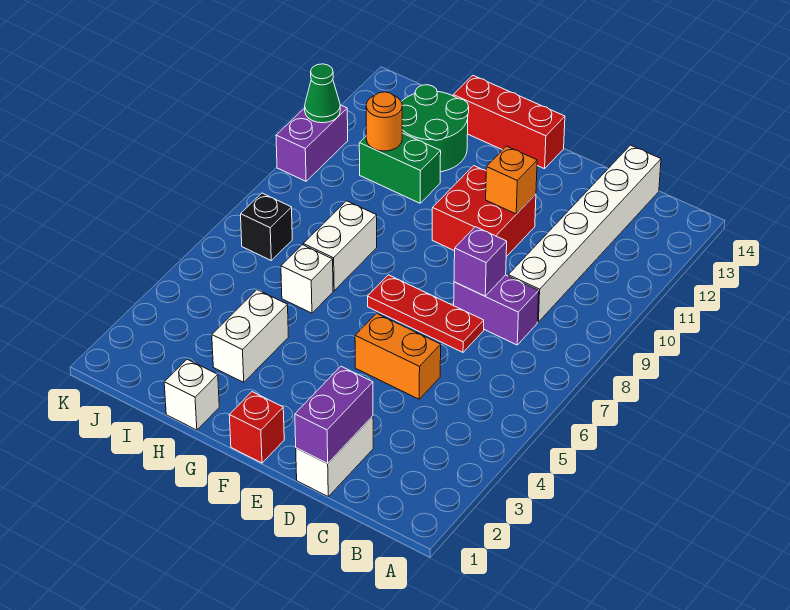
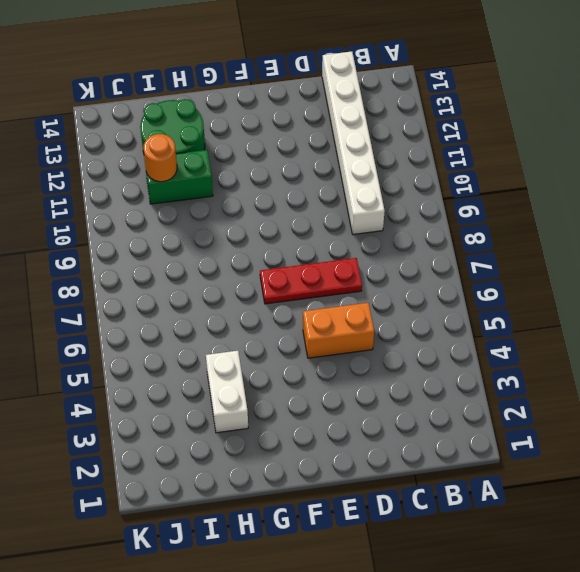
none -> purple brick C8:D8 level 1
none -> white brick D1:D2 level 1
none -> red brick E10:F11 level 1

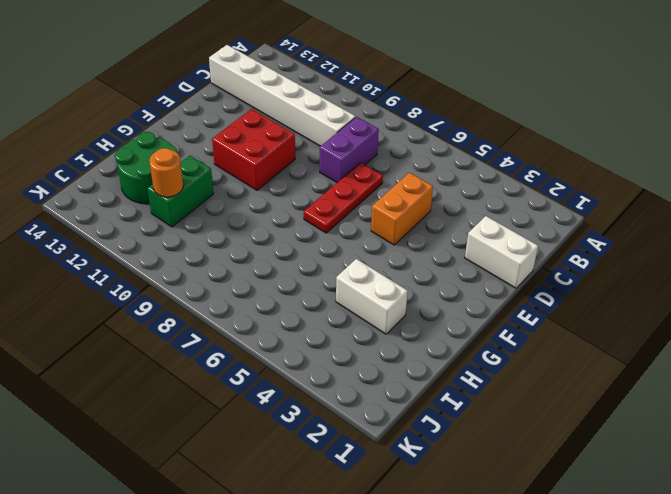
none -> red brick F1 level 1
none -> red brick F14:H14 level 1
none -> white brick H1 level 1

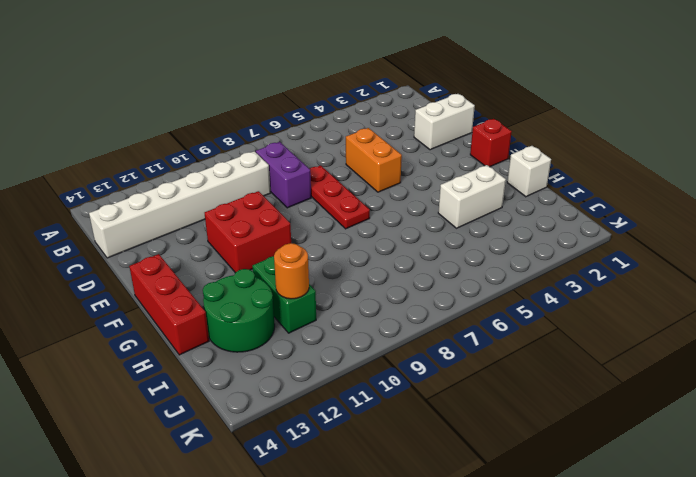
none -> white brick H6 level 1
none -> white brick H7:H8 level 1
none -> black brick J7 level 1

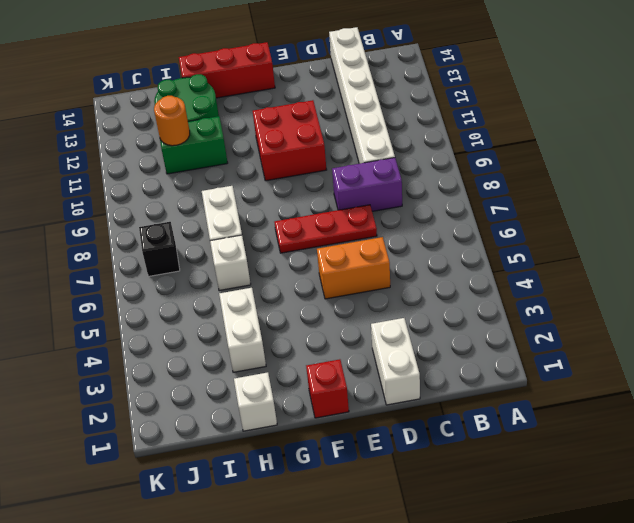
none -> purple brick K10:K11 level 1
none -> purple brick D1:D2 level 2
none -> purple brick D8 level 2

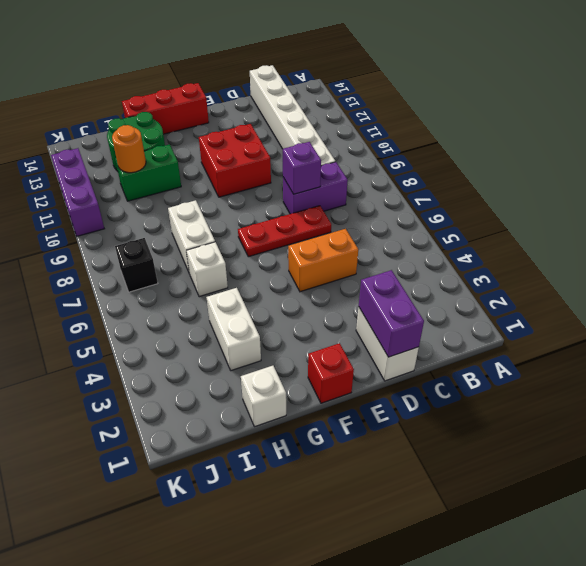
purple brick K10:K12 level 1 -> purple brick K10:K11 level 1
none -> orange brick E11 level 2
none -> green cone K11 level 2

